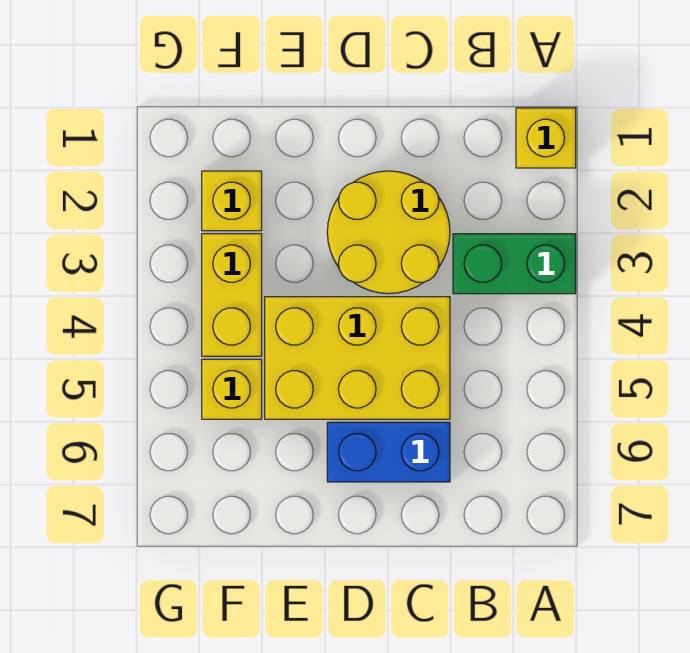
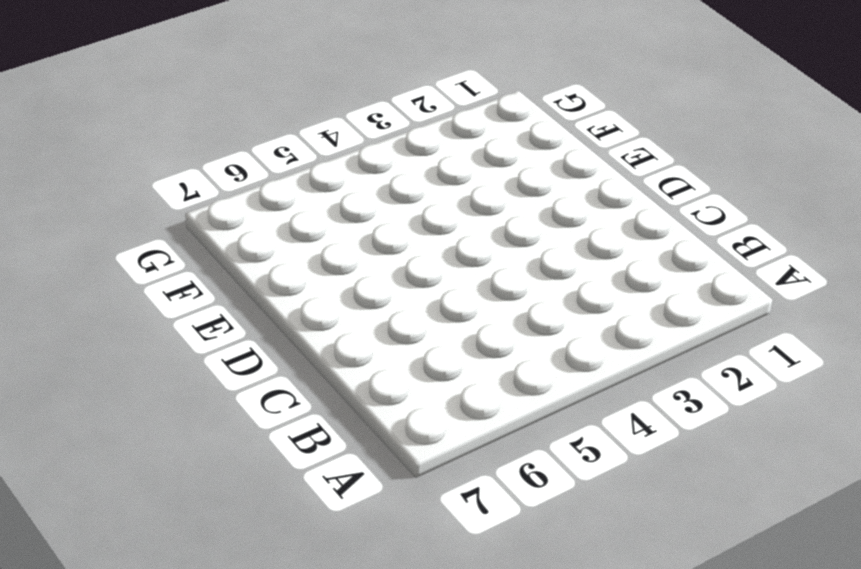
none -> yellow brick A1 level 1
none -> green brick A3:B3 level 1

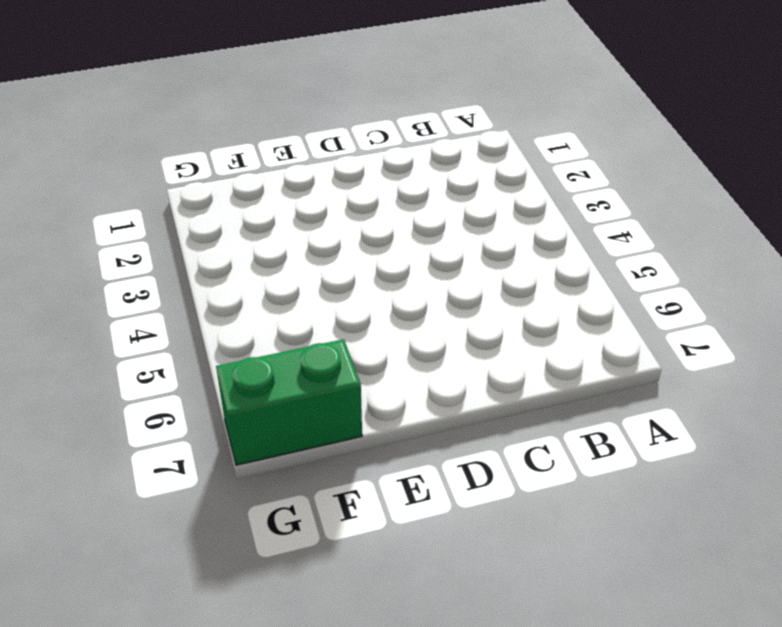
green brick F7:G7 level 1 -> green brick A3:B3 level 1
none -> yellow brick A1 level 1
none -> yellow round brick C2:D3 level 1

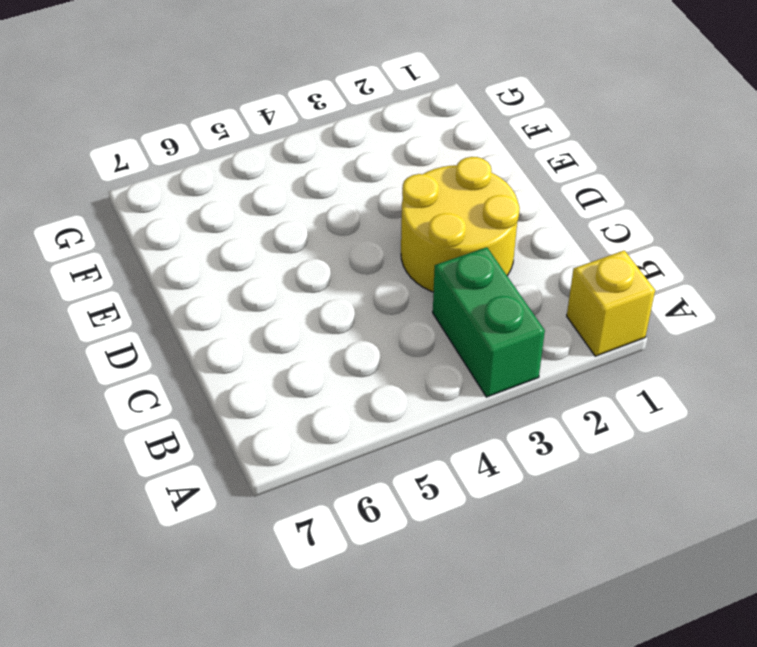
none -> yellow brick C4:E5 level 1
none -> blue brick C6:D6 level 1

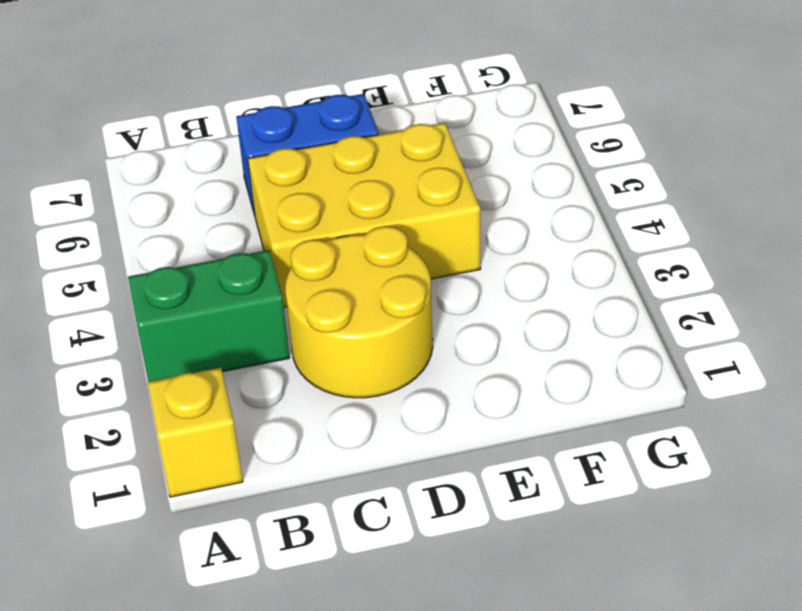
none -> yellow brick F2 level 1
none -> yellow brick F3:F4 level 1

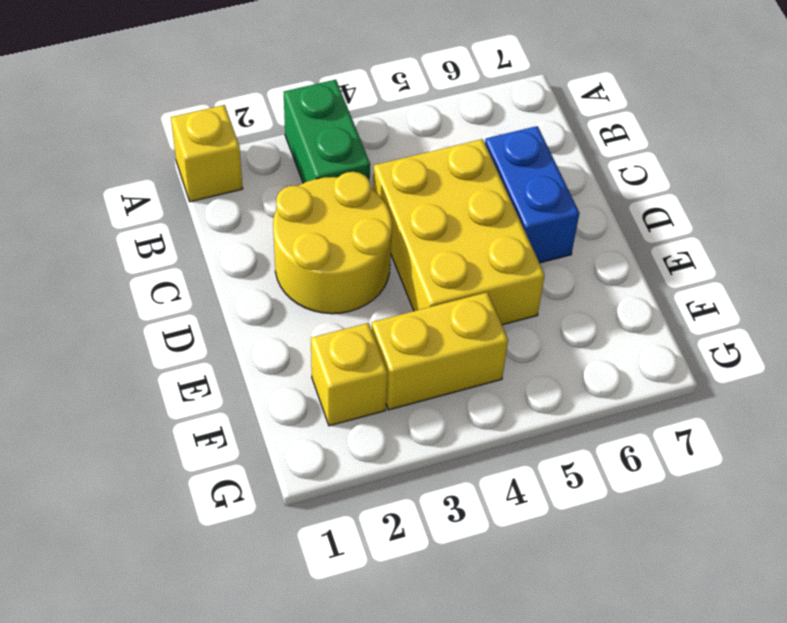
none -> yellow brick F5 level 1

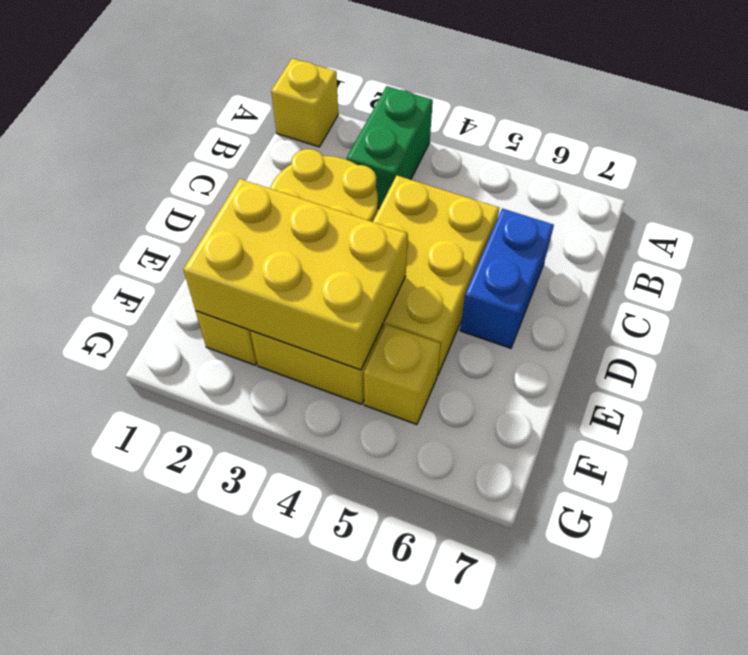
yellow brick E2:F4 level 2 -> none

